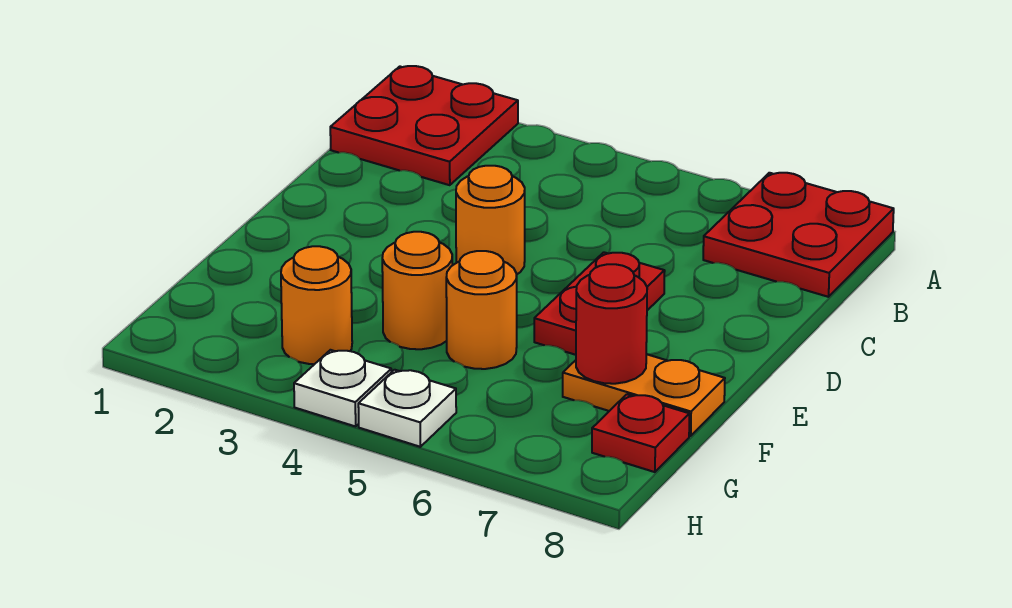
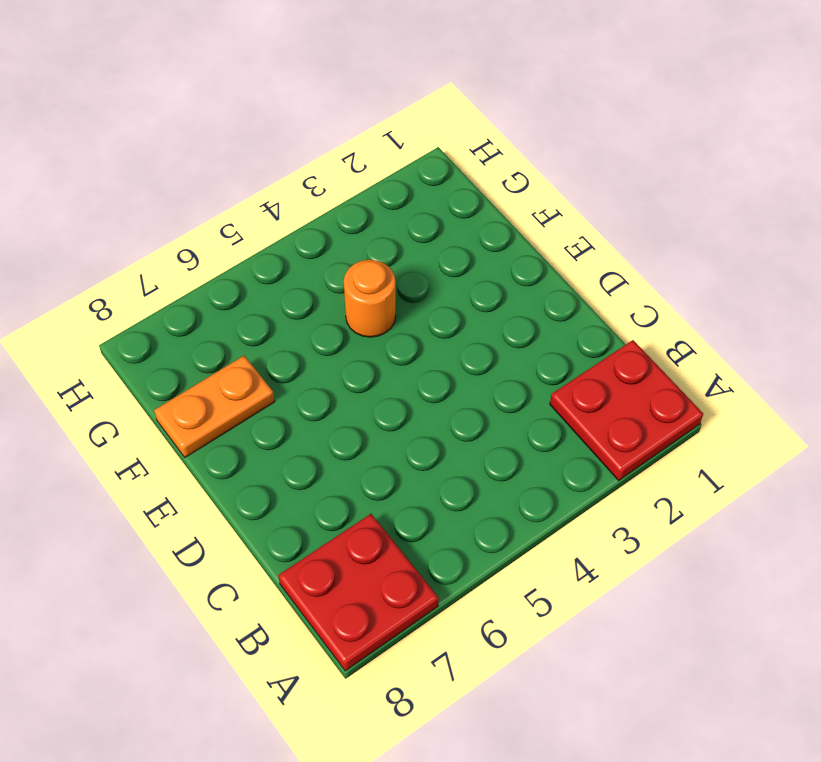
none -> orange round brick D4 level 1
none -> red plate D6:E6 level 1
none -> orange round brick F5 level 1

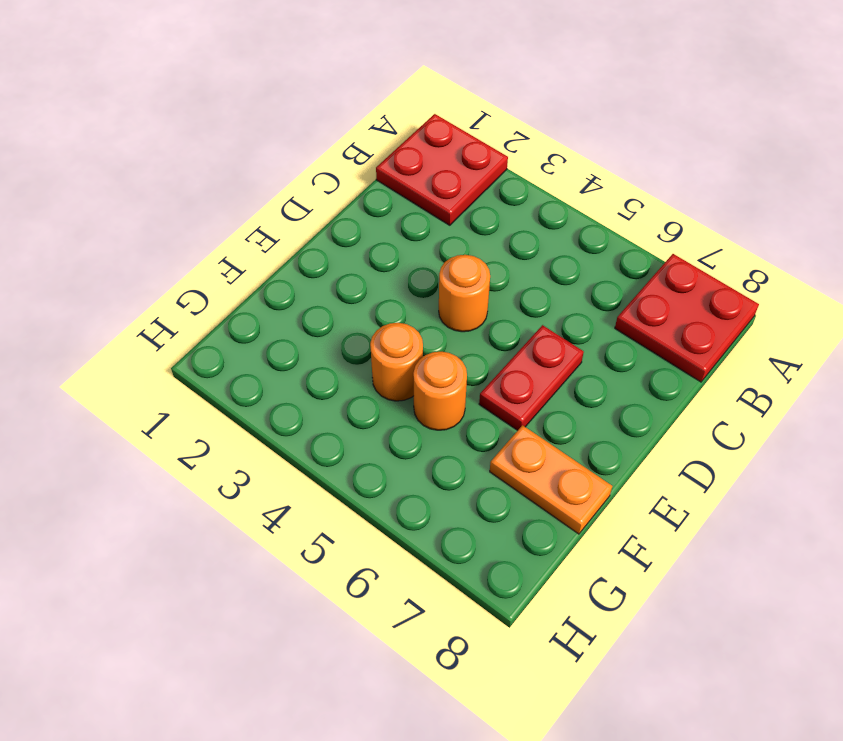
none -> orange round brick G3 level 1
none -> red plate G8 level 1
none -> white plate H4 level 1

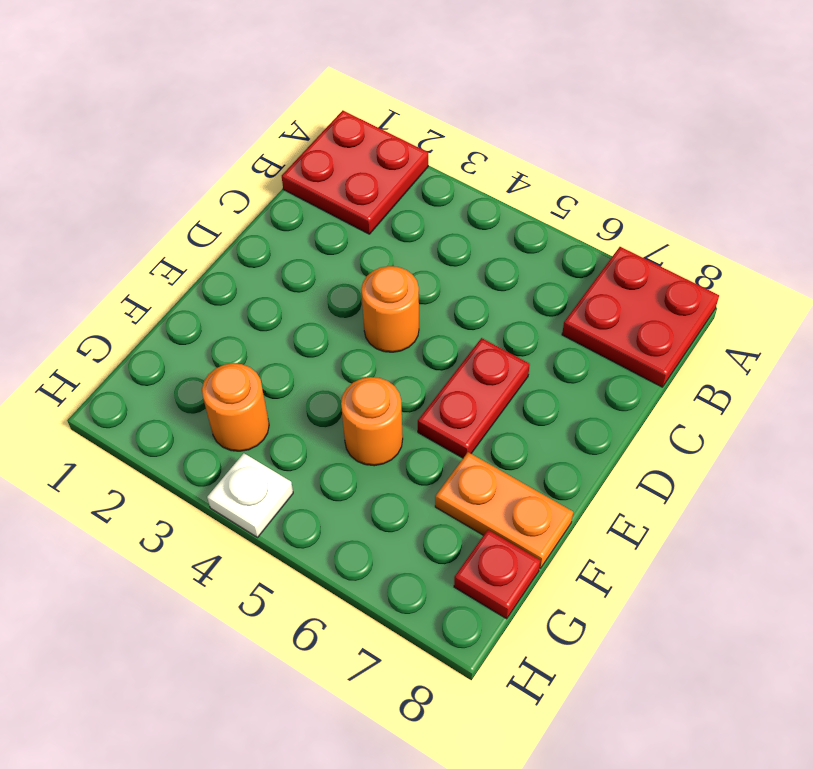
none -> orange round brick F4 level 1
none -> white plate H5 level 1
none -> red round brick F7 level 2

